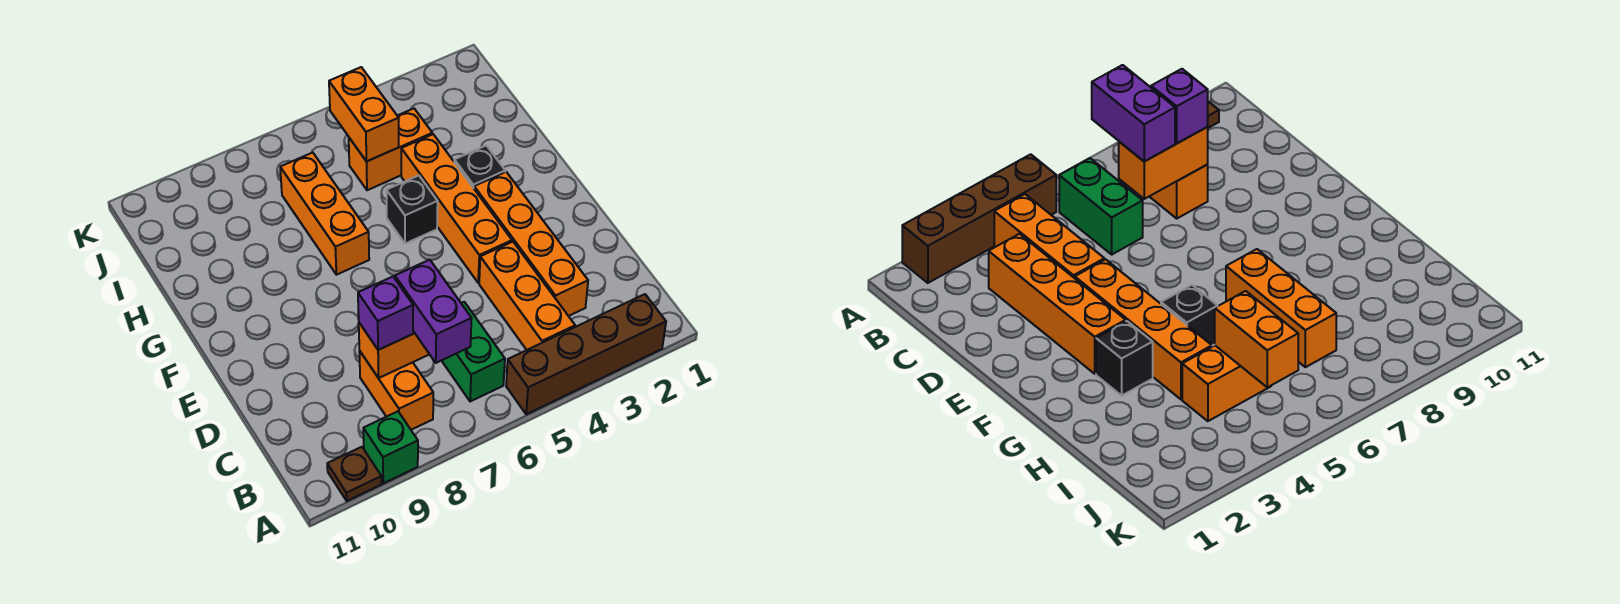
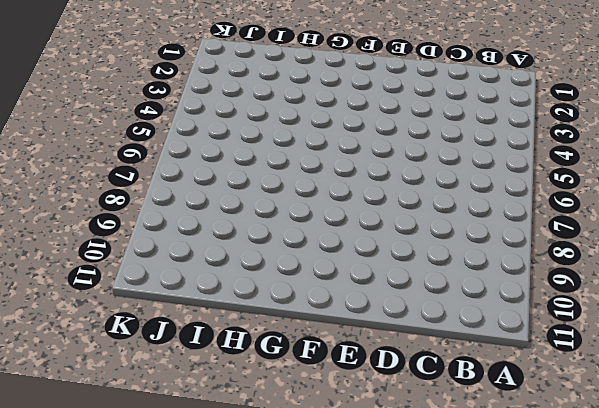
none -> brown brick A2:A5 level 1
none -> green brick A9 level 1
none -> brown plate A10 level 1

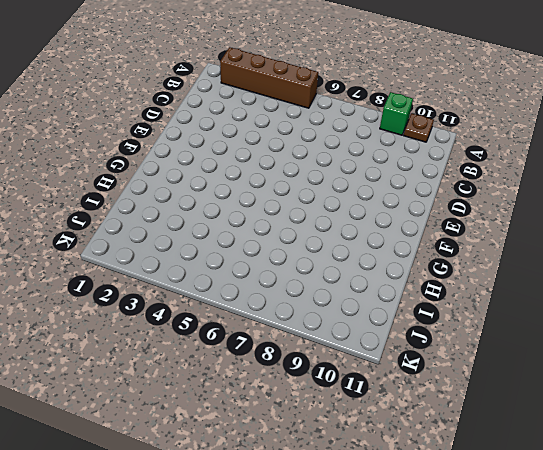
none -> orange brick B4:D4 level 1
none -> green brick B6:C6 level 1
none -> orange brick B8:C8 level 1

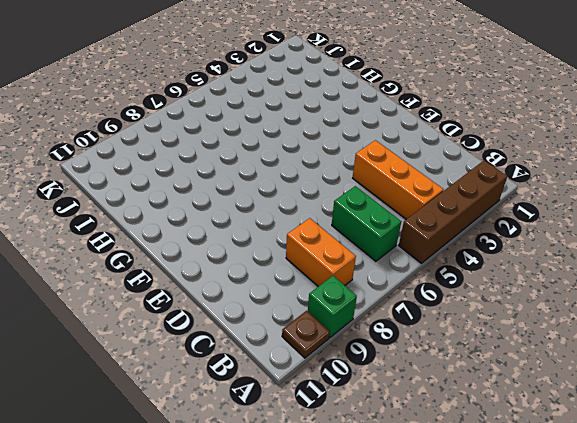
none -> orange brick C3:F3 level 1
none -> orange brick E4:H4 level 1
none -> black brick G3 level 1

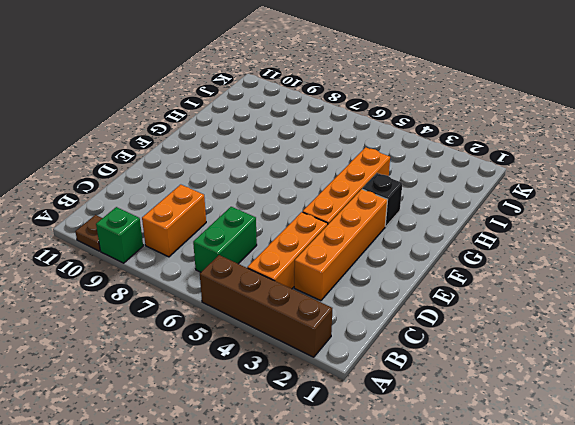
none -> black brick G5 level 1
none -> orange brick G7:I7 level 1
none -> orange brick I4:I5 level 1

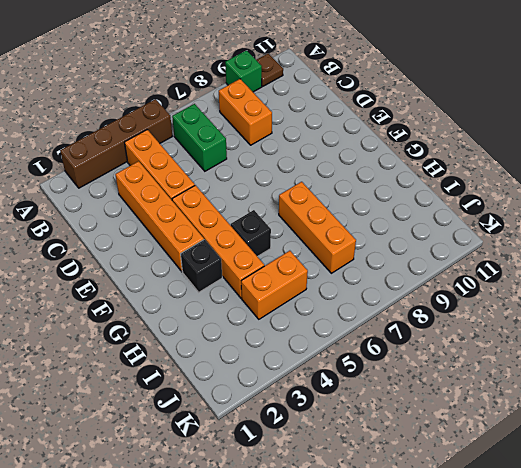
none -> orange brick C7:C8 level 2
none -> orange brick I5:J5 level 2
none -> purple brick B7:C7 level 3

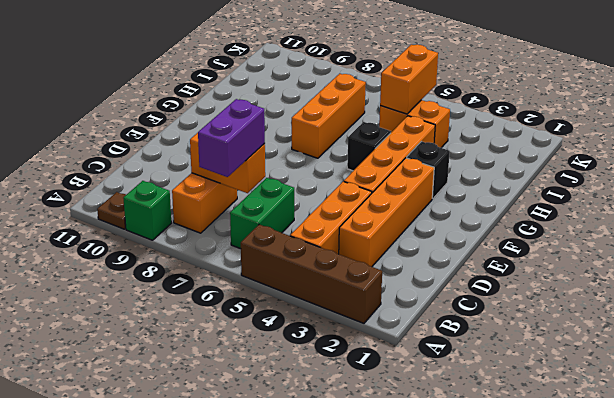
none -> purple brick C8 level 3

